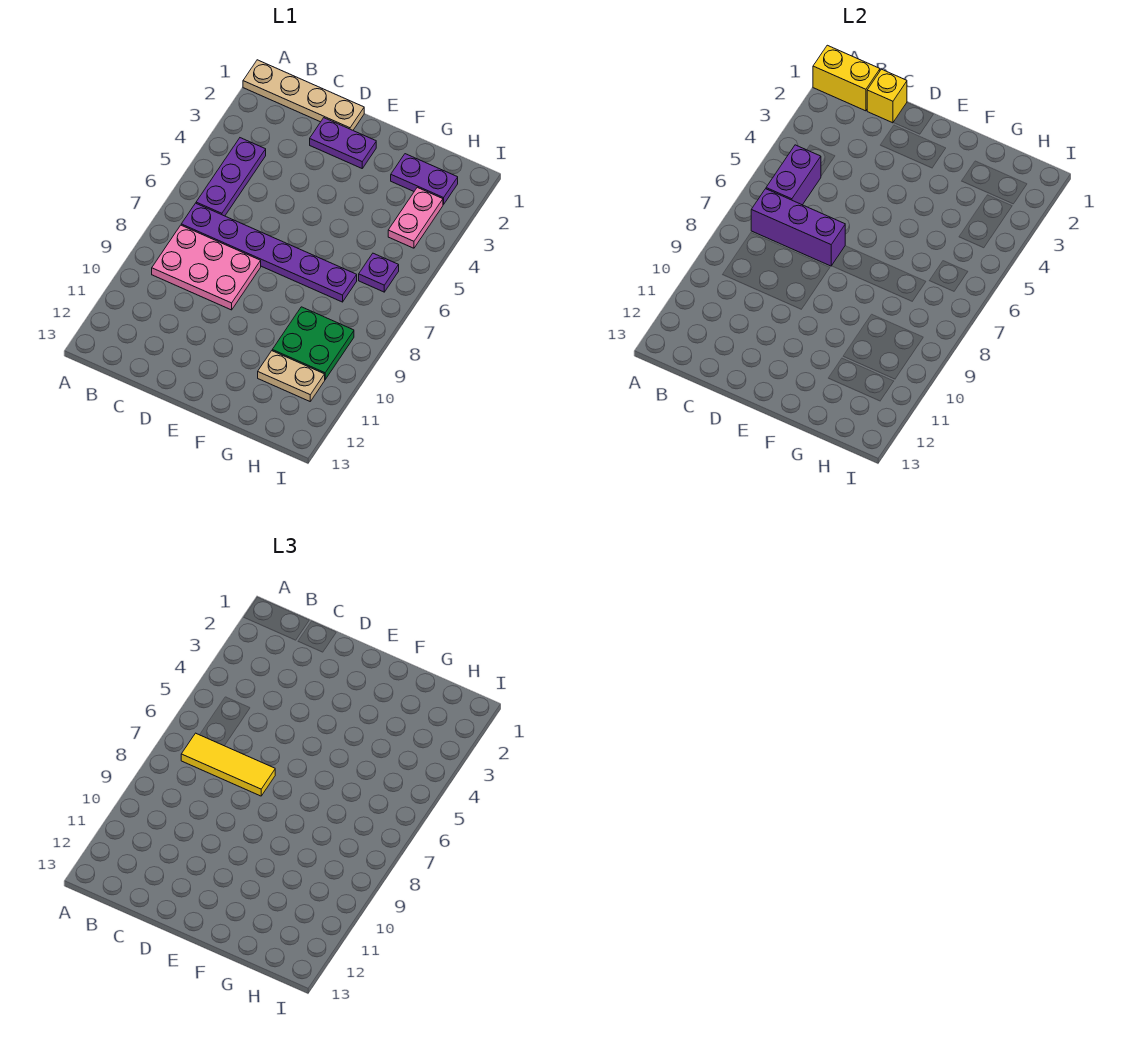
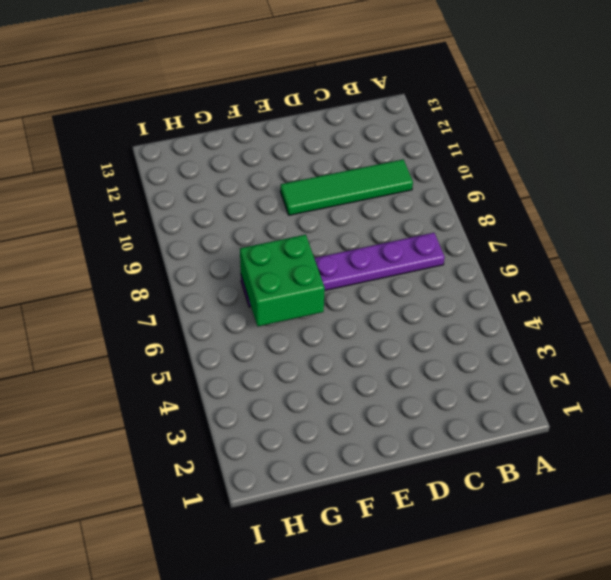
green tile B10:E10 level 1 -> none
green brick F6:G7 level 2 -> none
none -> tan plate A1:D1 level 1
none -> purple plate B4:B6 level 1
none -> pink plate B8:D9 level 1

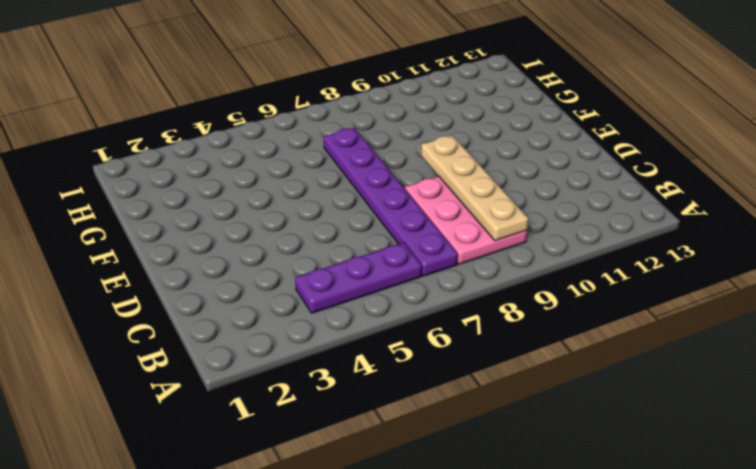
tan plate B9:E9 level 2 -> tan plate A1:D1 level 1
none -> purple plate D2:E2 level 1
none -> purple plate G2:H2 level 1
none -> green plate G9:H10 level 1

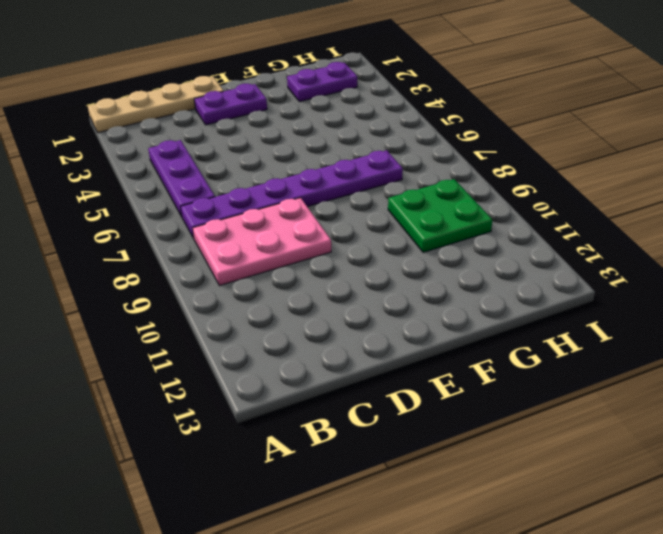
none -> tan plate G11:H11 level 1
none -> pink plate H3:H4 level 1
none -> purple plate H6 level 1

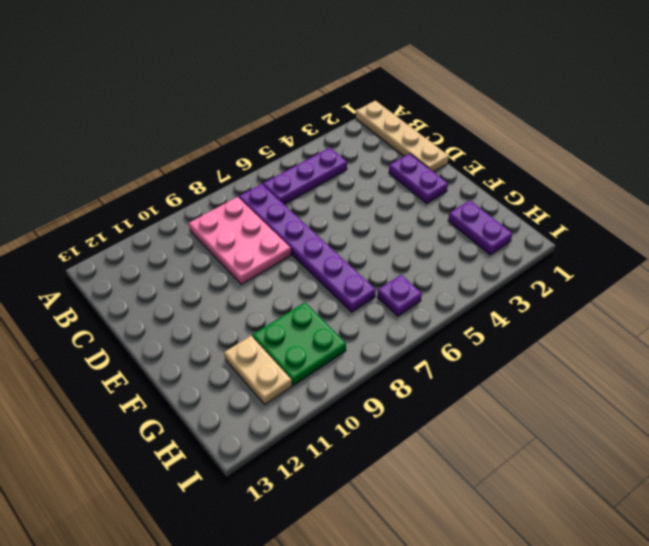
none -> pink plate H3:H4 level 1
none -> yellow brick A1:B1 level 2
none -> purple brick B5:B6 level 2

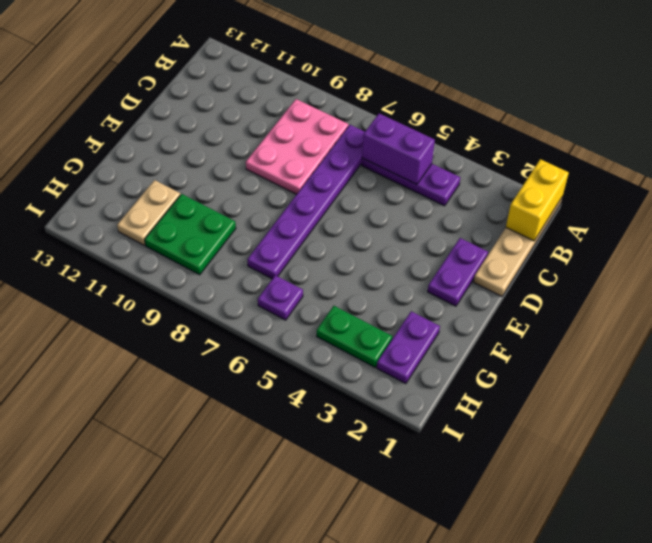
green plate H3:H4 level 1 -> pink plate H3:H4 level 1
none -> purple brick B7:D7 level 2
none -> yellow brick C1 level 2
none -> yellow tile B7:D7 level 3

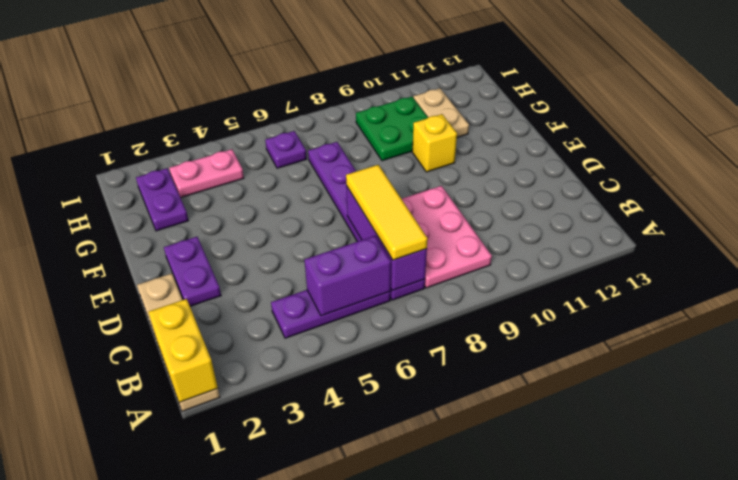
yellow brick F10 level 1 -> yellow brick C1 level 2

